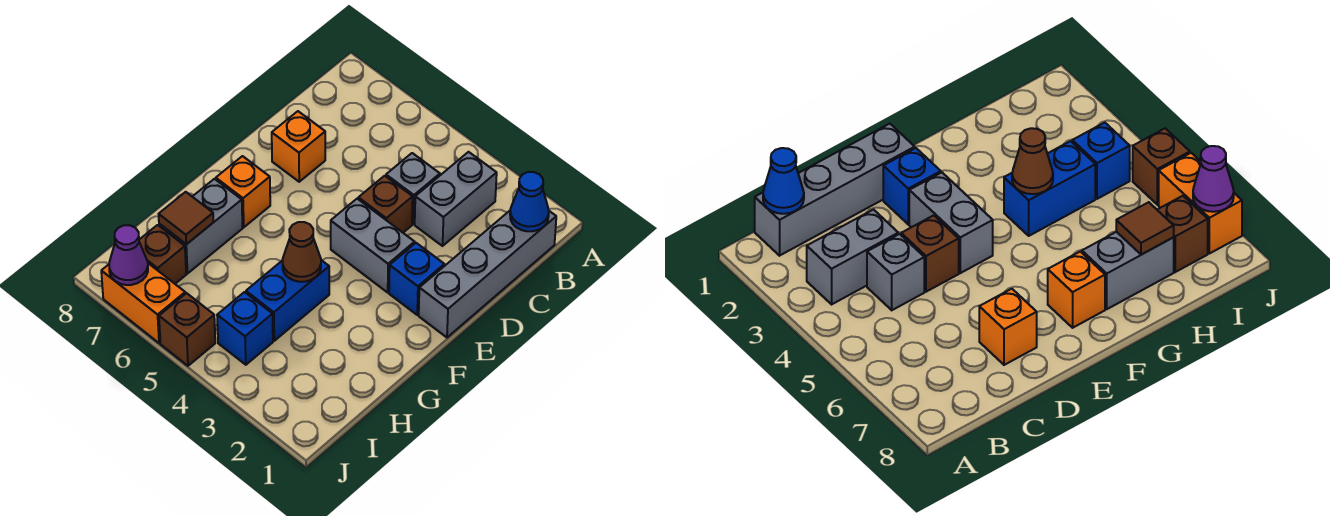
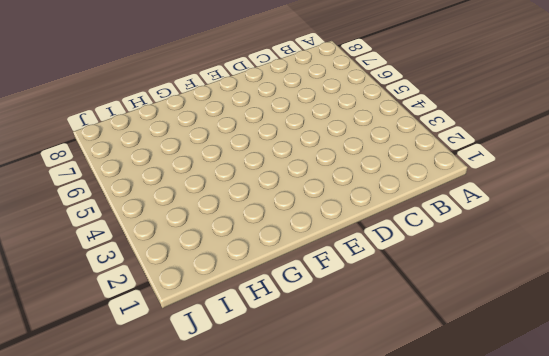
none -> grey brick B1:E1 level 1
none -> grey brick B3:C3 level 1
none -> grey brick C4 level 1

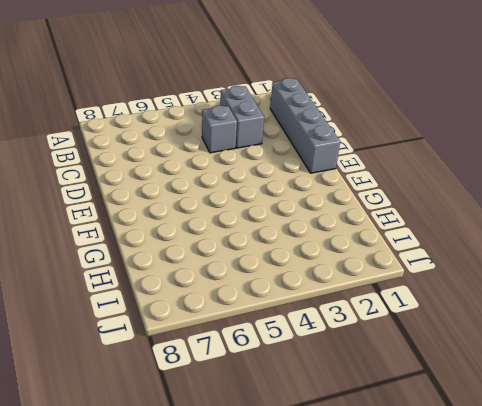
none -> brown brick D4 level 1
none -> orange brick D7 level 1
none -> blue brick E2 level 1

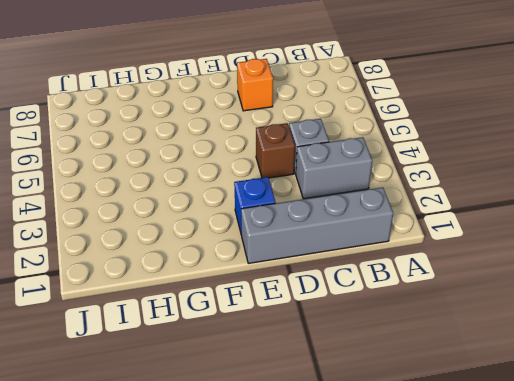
none -> grey brick E3:E4 level 1
none -> orange brick F7 level 1
none -> blue brick G4:H4 level 1

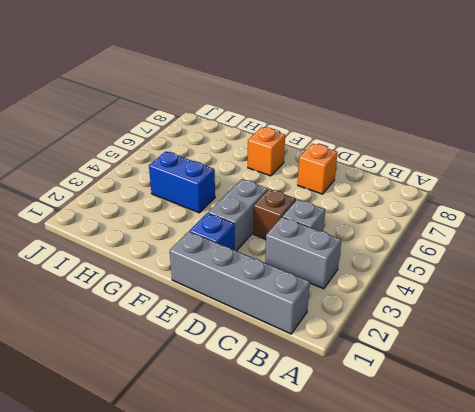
none -> grey brick G7:H7 level 1
none -> blue brick I4 level 1
none -> brown brick I7 level 1

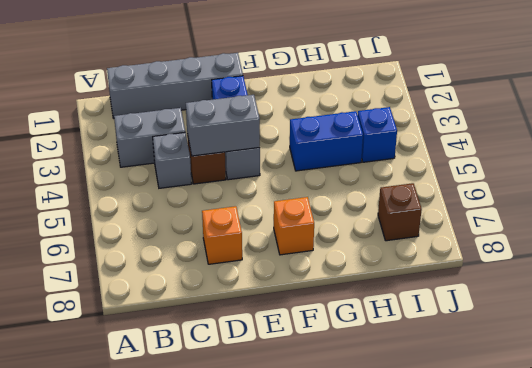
grey brick D4:E4 level 2 -> grey brick G7:H7 level 1
none -> brown brick J5 level 1
none -> orange brick J6:J7 level 1
none -> blue cone B1 level 2

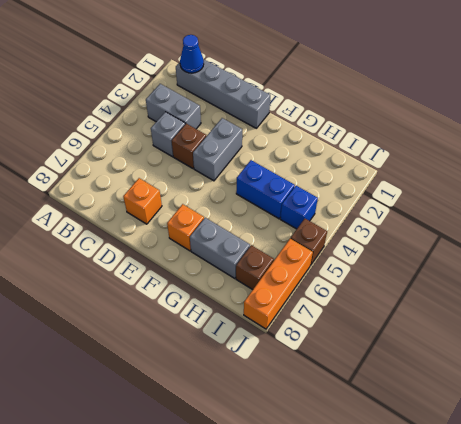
orange brick J6:J8 level 1 -> orange brick J6:J7 level 1
none -> blue brick E2 level 1
none -> brown cone G4 level 2
none -> brown tile H7 level 2

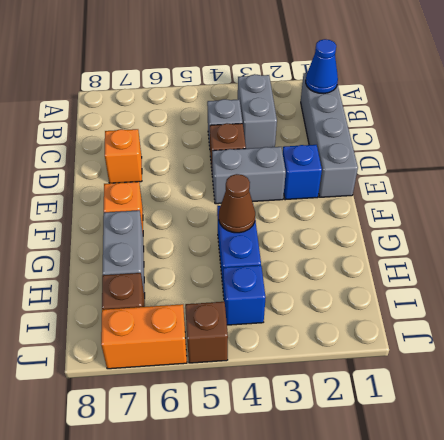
none -> brown tile H7 level 2
none -> purple cone J7 level 2

